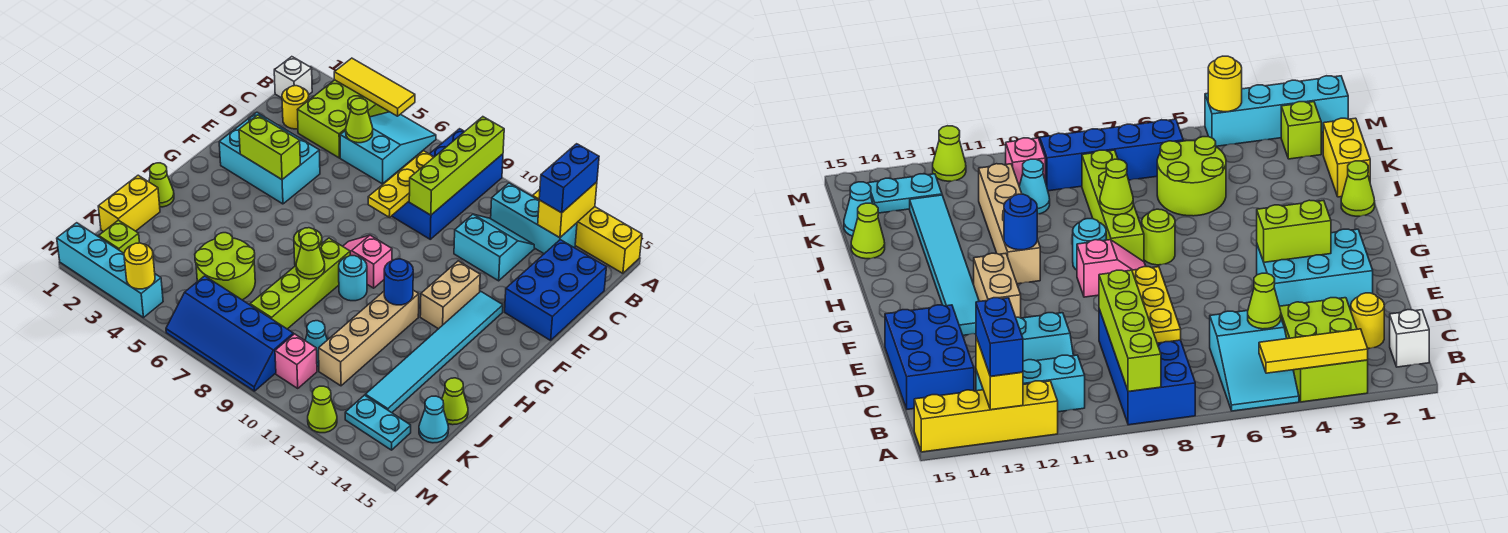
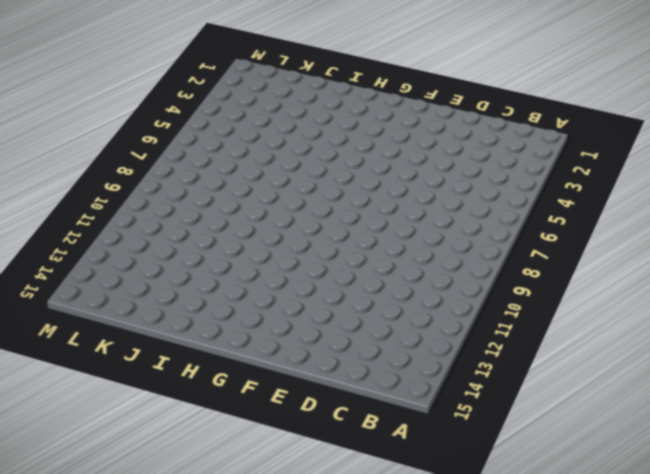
none -> lime brick A3:C4 level 1
none -> cyan slope A5:C6 level 1 top C
none -> blue brick A8:D9 level 1
none -> yellow brick A12:A15 level 1

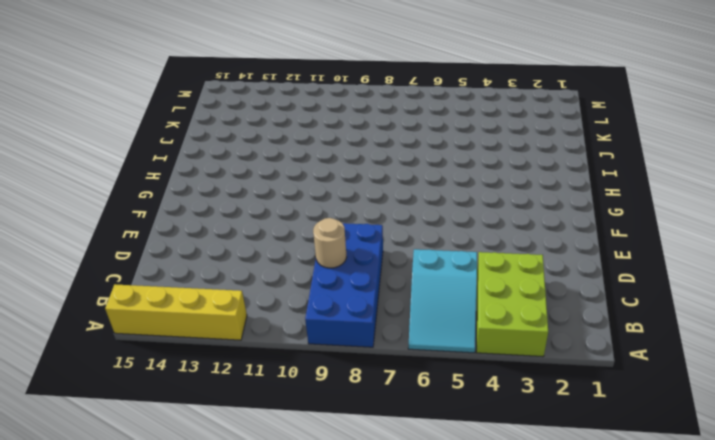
tan round brick C9 level 2 -> lime brick A9:D9 level 2
none -> white brick B1 level 1
none -> cyan brick B11:B13 level 1
none -> yellow round brick C2 level 1
none -> cyan slope C11:D12 level 1 top D

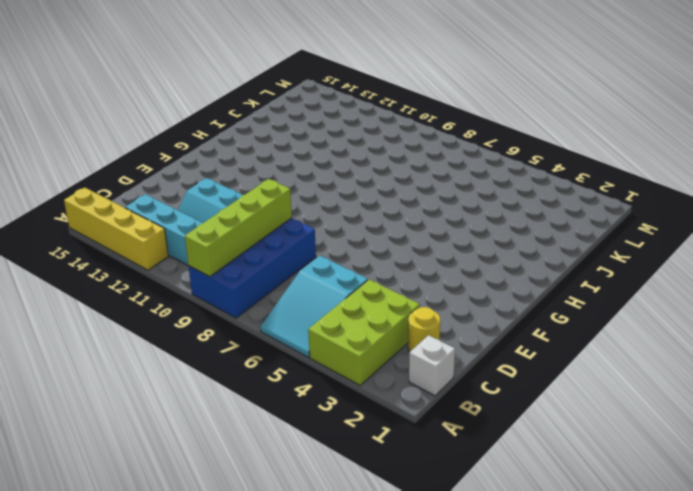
none -> blue brick C14:E15 level 1
none -> cyan brick E2:F4 level 1
none -> tan brick F12:G12 level 1
none -> cyan tile F13:K13 level 1

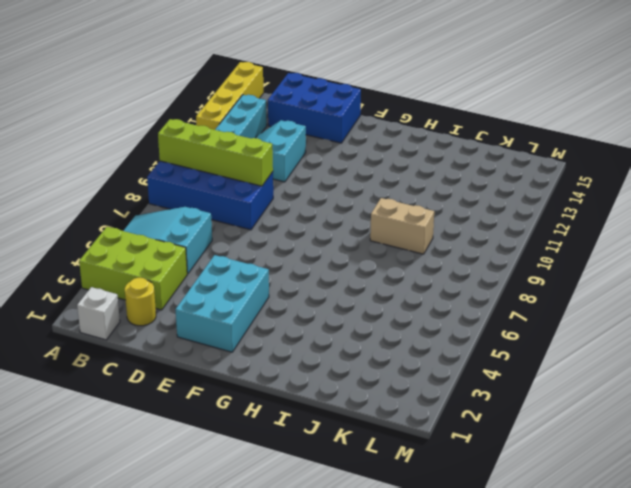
tan brick I9:J9 level 1 -> tan brick F12:G12 level 1
none -> cyan tile F13:K13 level 1
none -> pink slope G8:G9 level 1 top 9
none -> lime round brick H7 level 1
none -> lime brick H8:K8 level 1

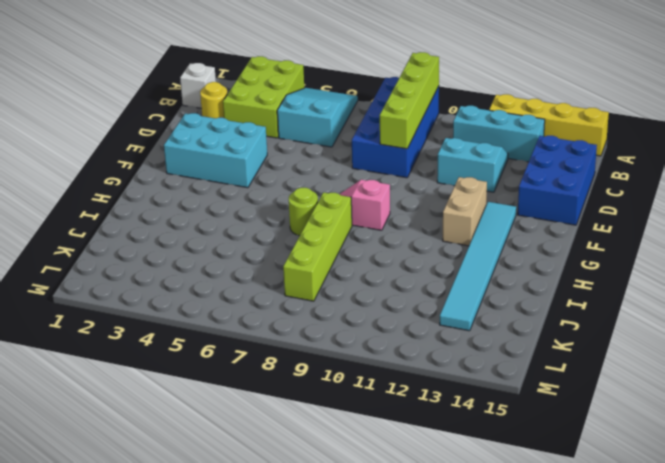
none -> cyan round brick H9 level 1
none -> tan brick H11:K11 level 1
none -> lime cone I1 level 1
none -> yellow brick J1:K1 level 1

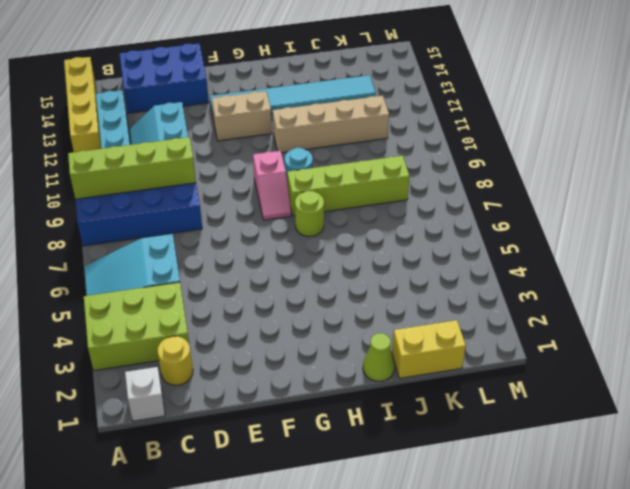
none -> cyan brick E2:F4 level 1
none -> lime round brick J5:K6 level 1
none -> lime cone J15 level 1
none -> cyan cone K10 level 1

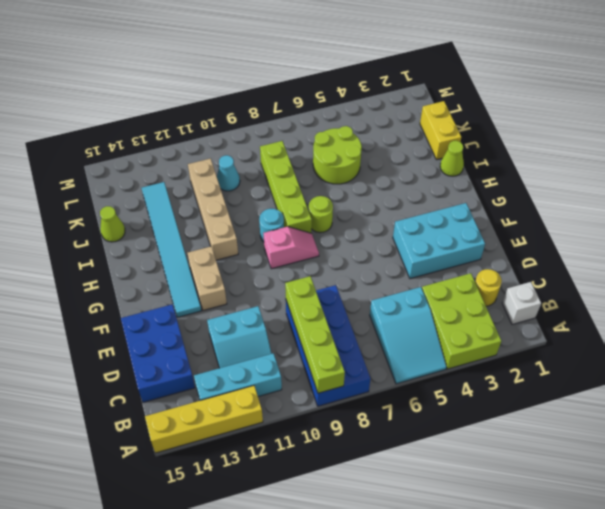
none -> cyan cone K15 level 1
none -> lime brick L2 level 1
none -> blue slope L6:M9 level 1 top L
none -> pink brick L10 level 1

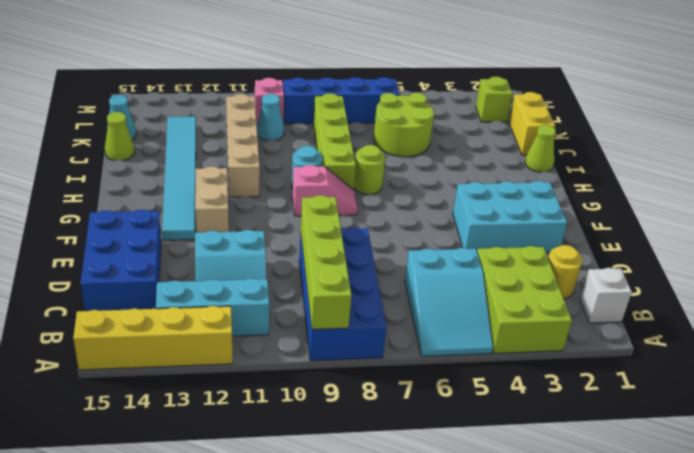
none -> cyan plate L13:L14 level 1
none -> cyan brick M1:M4 level 1
none -> lime cone M12 level 1
none -> yellow tile A3:A5 level 2

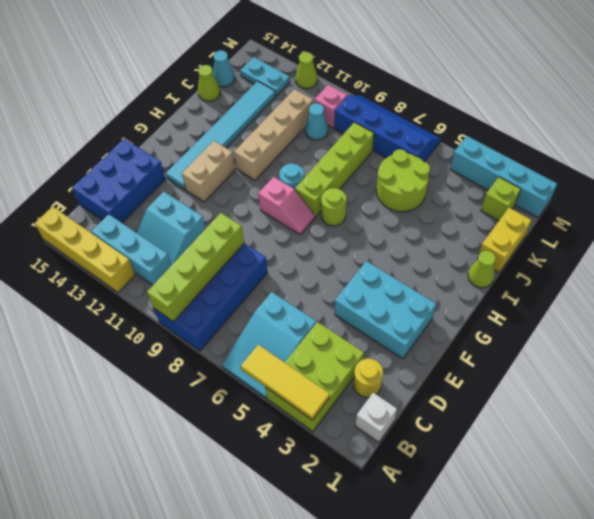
none -> yellow brick A13:B13 level 2
none -> lime cone C5 level 2
none -> yellow plate C8:E8 level 2
none -> lime brick F3:F4 level 2

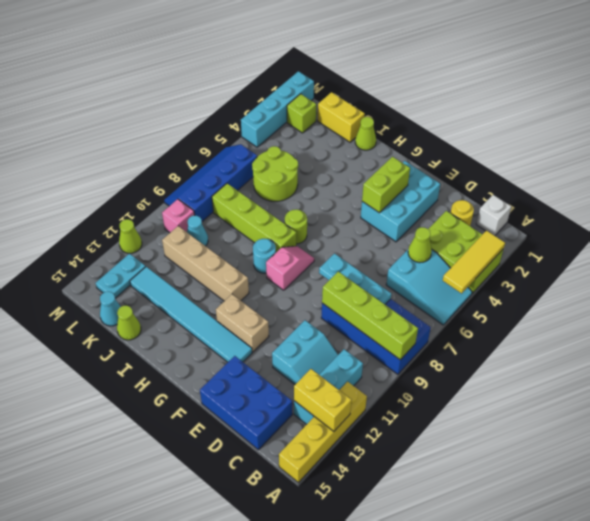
cyan plate C8:E8 level 2 -> yellow plate C8:E8 level 2
none -> blue round brick H11 level 2
none -> lime cone I8 level 2
none -> yellow round brick M4 level 2
none -> blue brick A13:B13 level 3

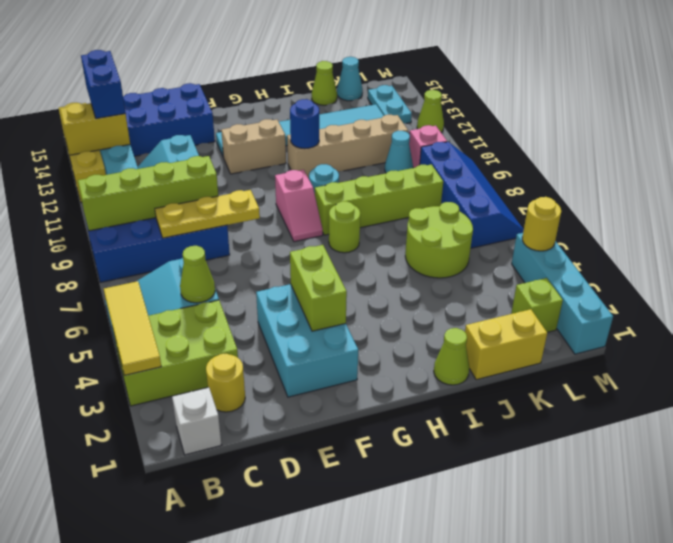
blue brick B13:B14 level 3 -> blue brick A13:B13 level 3
none -> lime cone I8 level 2

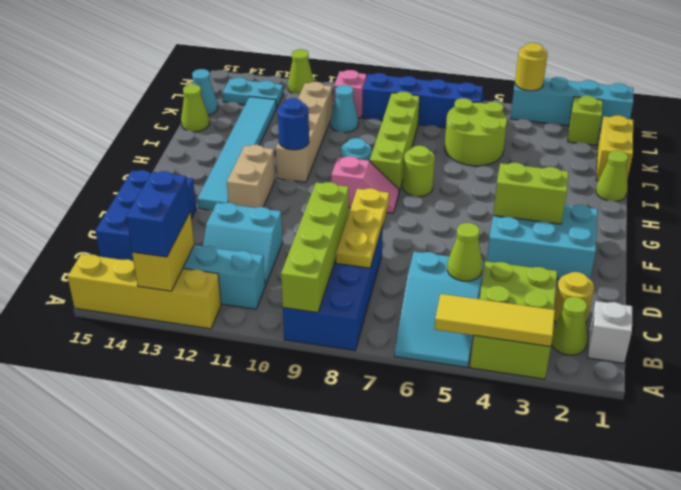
lime cone B2 level 1 -> lime cone I8 level 2

